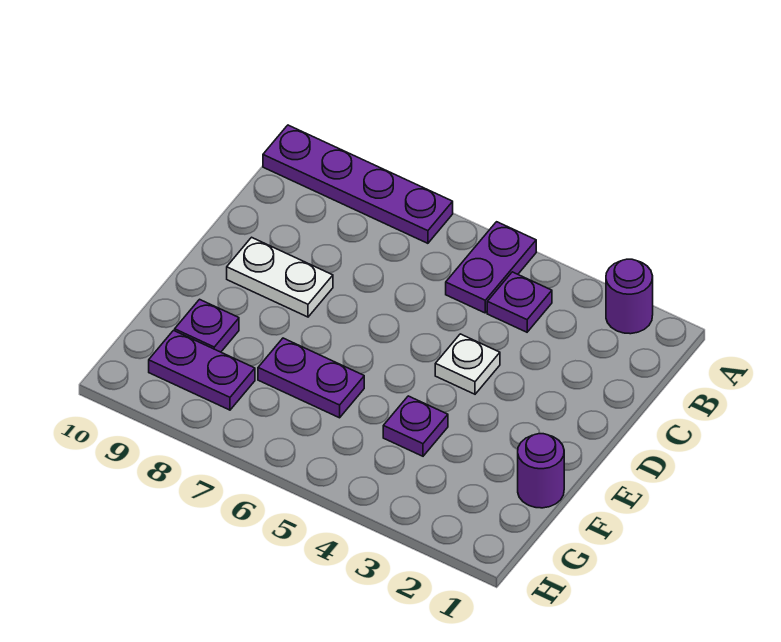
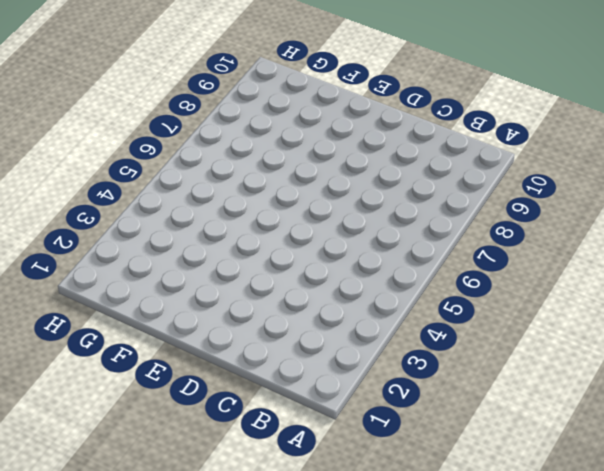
none -> purple round brick A2 level 1
none -> purple plate A5:B5 level 1

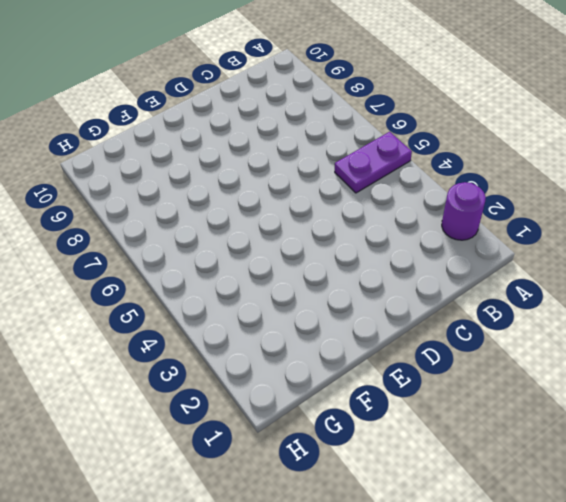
none -> purple plate A7:A10 level 1
none -> purple plate B4 level 1

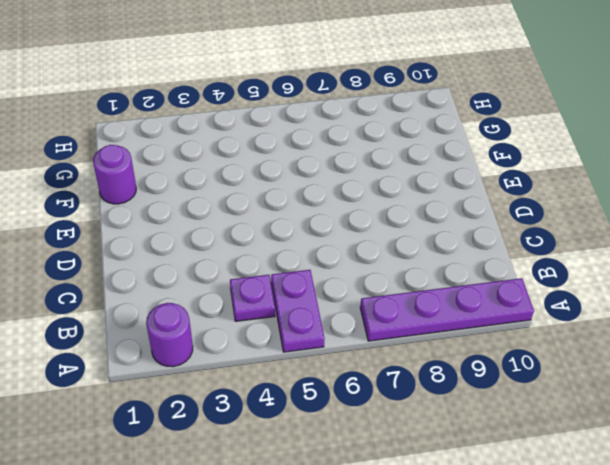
none -> white plate D4 level 1
none -> white plate D8:D9 level 1

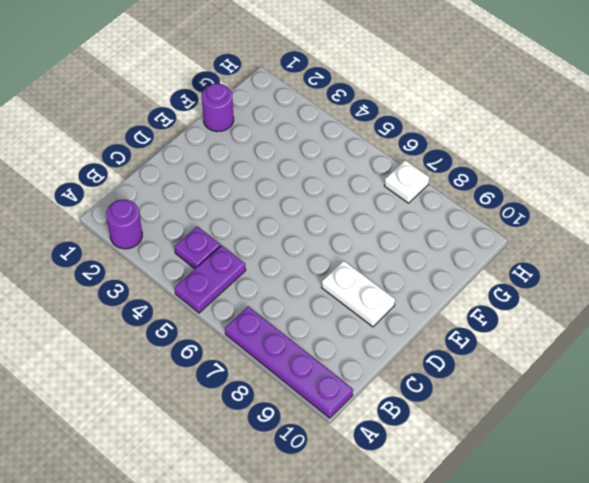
white plate H7 level 1 -> white plate D4 level 1
none -> purple plate F4 level 1
none -> purple plate F6:F7 level 1

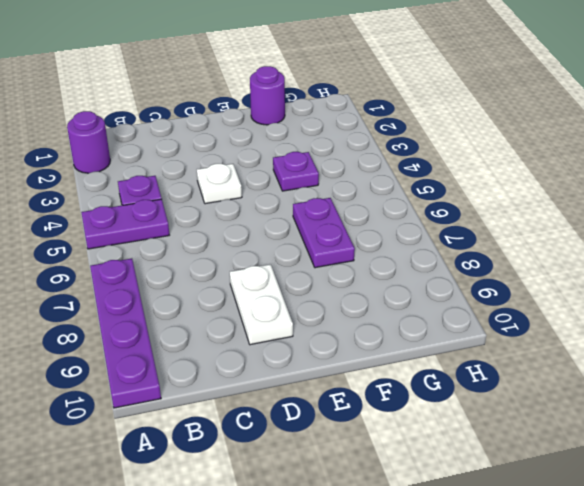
none -> purple plate F9 level 1
none -> purple plate G8:G9 level 1

